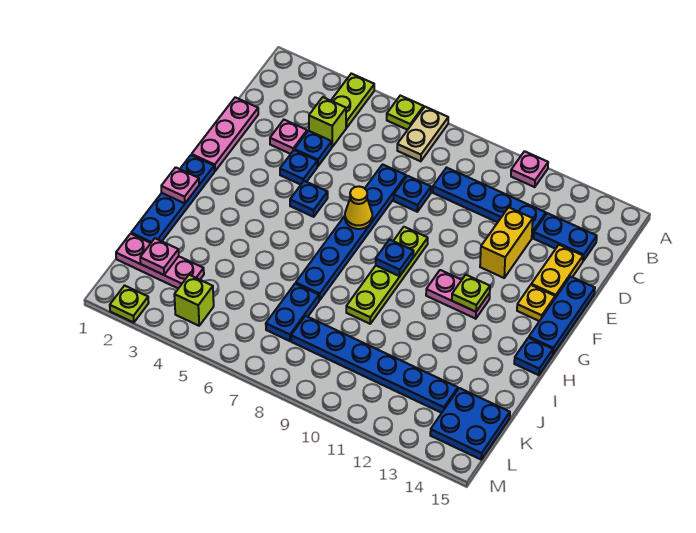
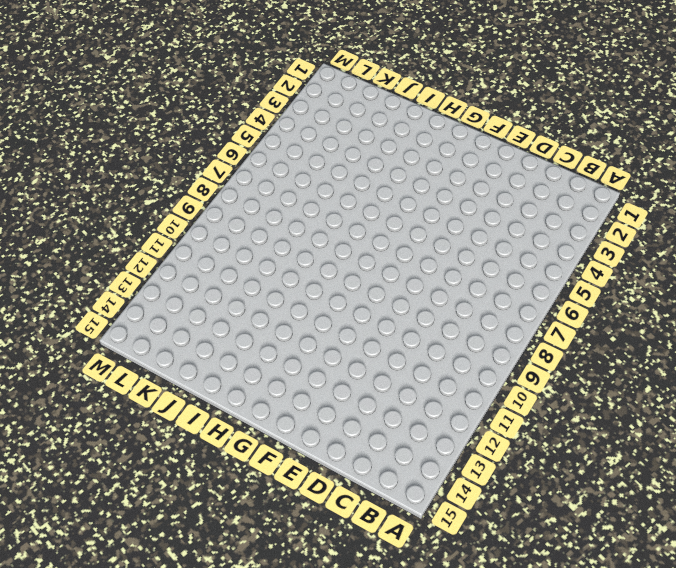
none -> lime plate A4:B4 level 1
none -> lime plate A6 level 1
none -> tan plate A7:B7 level 1
none -> pink plate A11 level 1

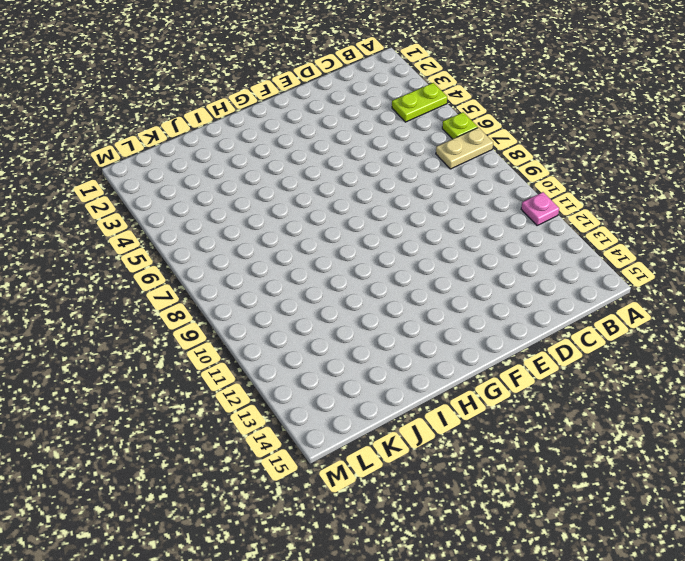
none -> lime brick C4 level 1
none -> blue plate C9:C12 level 1
none -> blue plate C13:C14 level 1
none -> pink plate D1:F1 level 1

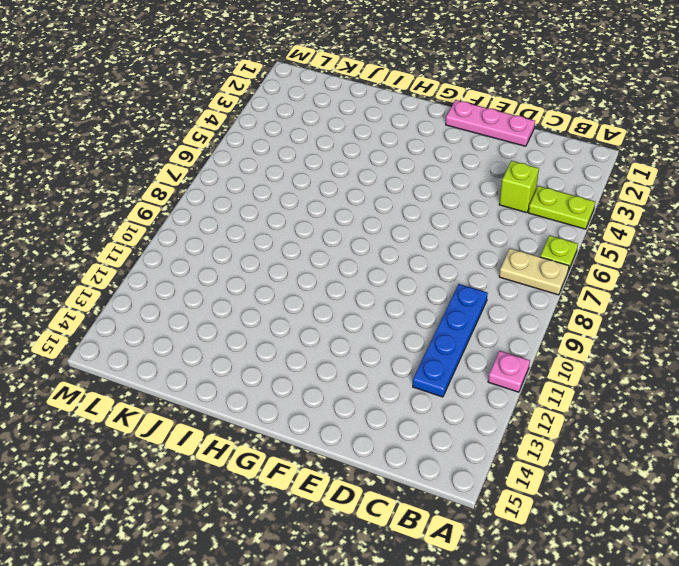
none -> blue plate C13:C14 level 1
none -> pink plate D3 level 1
none -> blue plate D4 level 1
none -> blue plate D7:I7 level 1

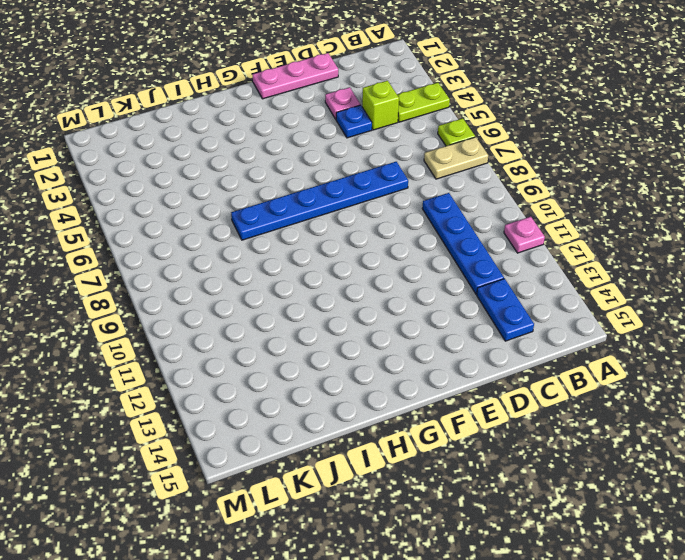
none -> blue plate D8 level 1
none -> yellow brick D12:E12 level 1
none -> yellow plate D14:E14 level 1
none -> blue plate E4 level 1

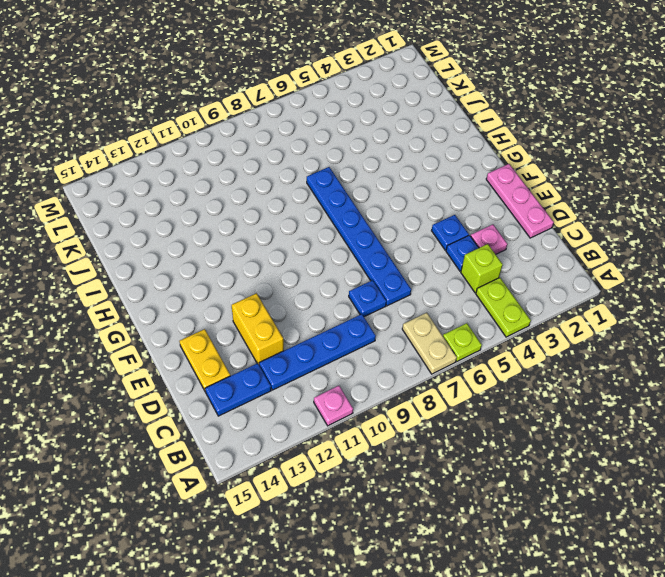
none -> blue plate E15:G15 level 1
none -> blue plate F5 level 1
none -> lime plate F9:I9 level 1
none -> yellow plate F14 level 1

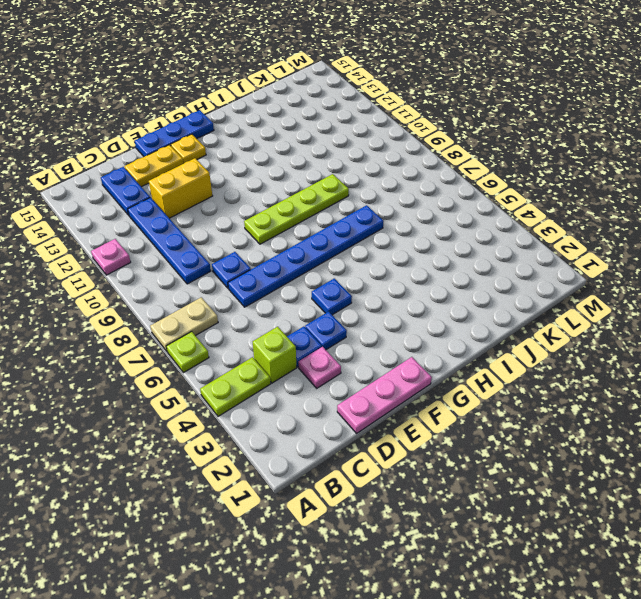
none -> blue plate G1:J1 level 1
none -> pink plate G11:G12 level 1
none -> blue plate H15 level 1
none -> blue plate J7:K7 level 1

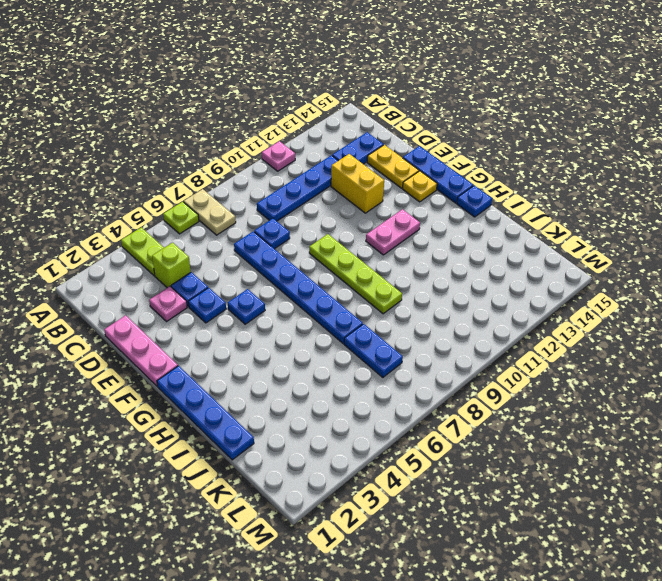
none -> pink plate K1:K3 level 1
none -> blue plate K8:K13 level 1
none -> blue plate K14:L15 level 1
none -> lime brick L4 level 1

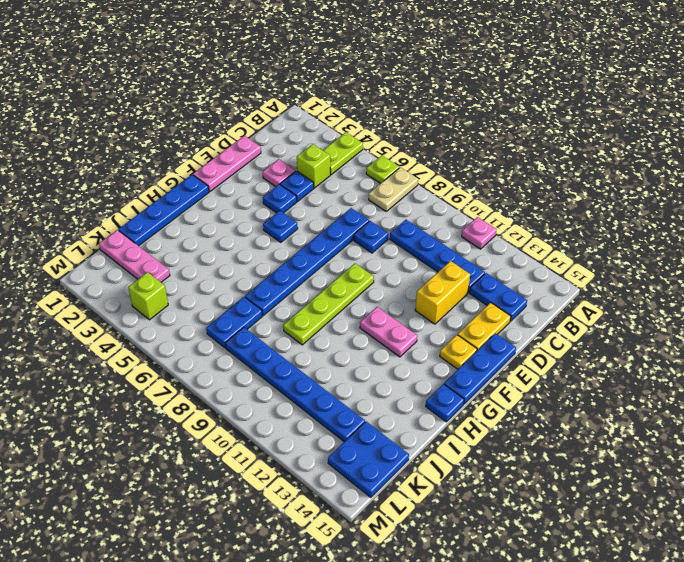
none -> lime plate M2 level 1
none -> yellow cone F7 level 2
none -> blue plate G9 level 2
none -> lime plate G12 level 2

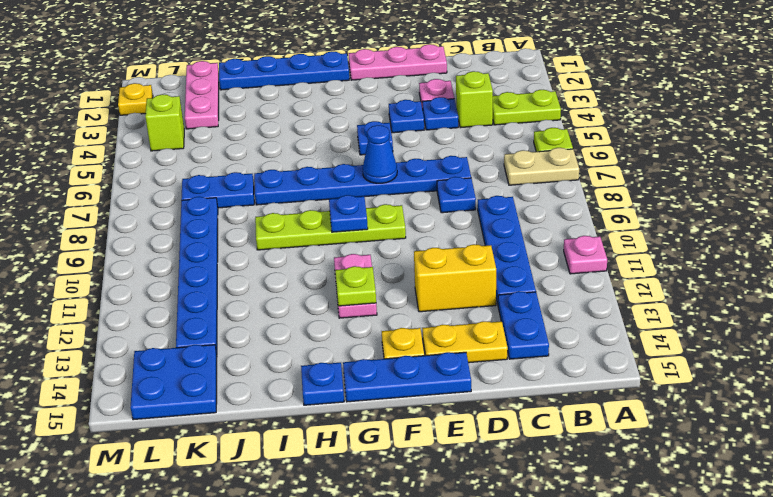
blue cone F7 level 2 -> yellow cone F7 level 2
yellow plate M2 level 1 -> lime plate M2 level 1
none -> pink plate H1 level 2
none -> pink plate K2 level 2

